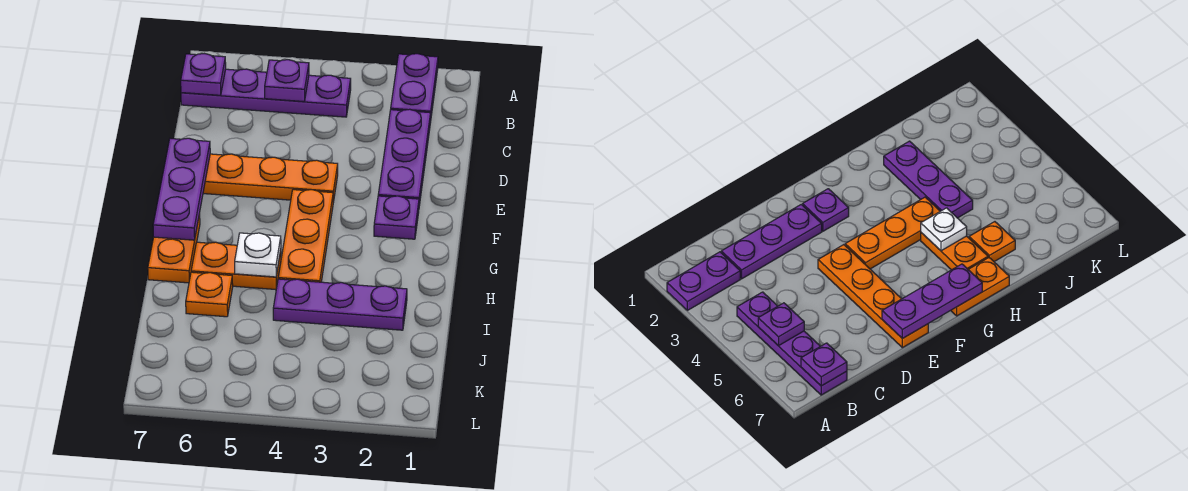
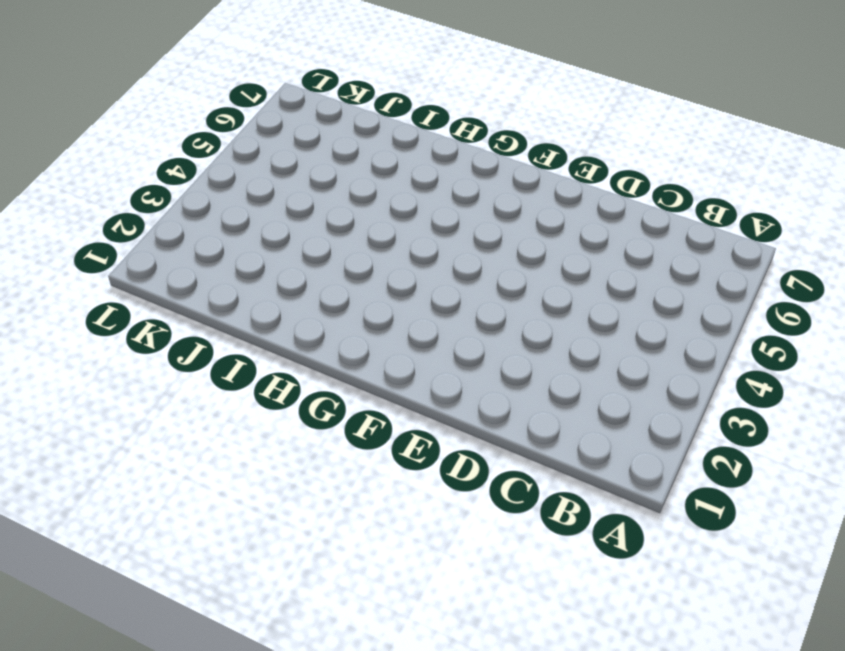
none -> purple plate A2:B2 level 1
none -> purple plate B4:B7 level 1
none -> purple plate C2:E2 level 1

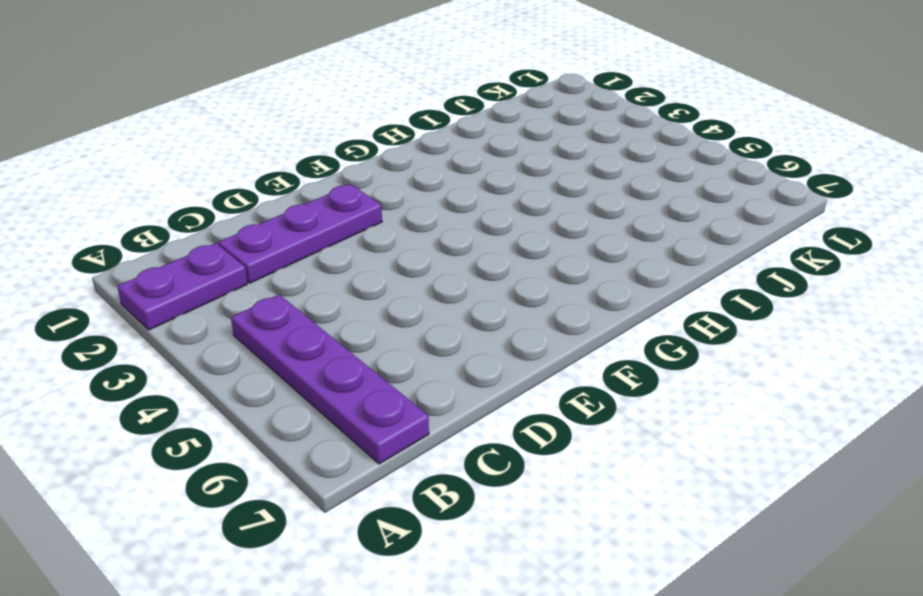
none -> orange plate E4:E7 level 1
none -> purple plate F2 level 1
none -> orange plate F4:H4 level 1

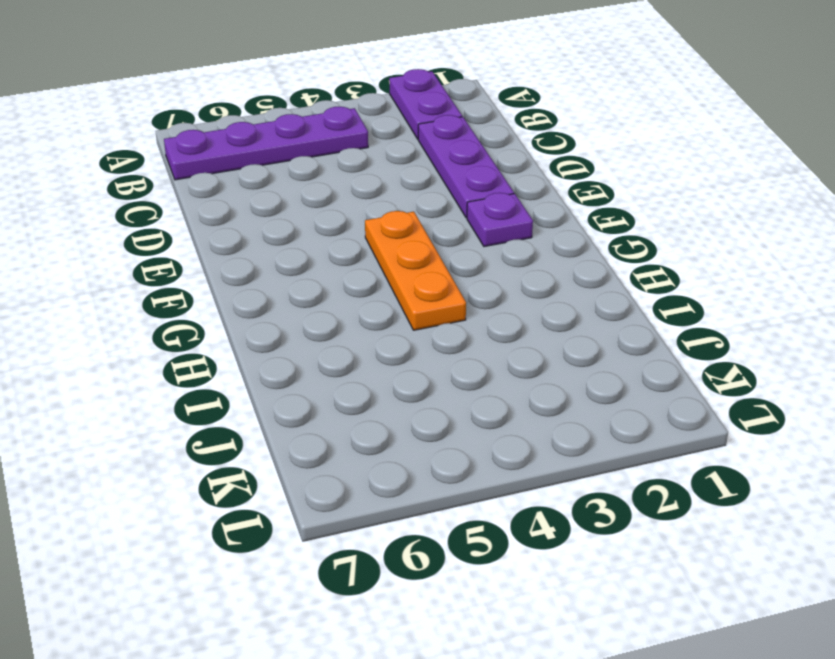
none -> orange plate E4:E7 level 1
none -> orange plate G7:H7 level 1
none -> orange plate H5:H6 level 1

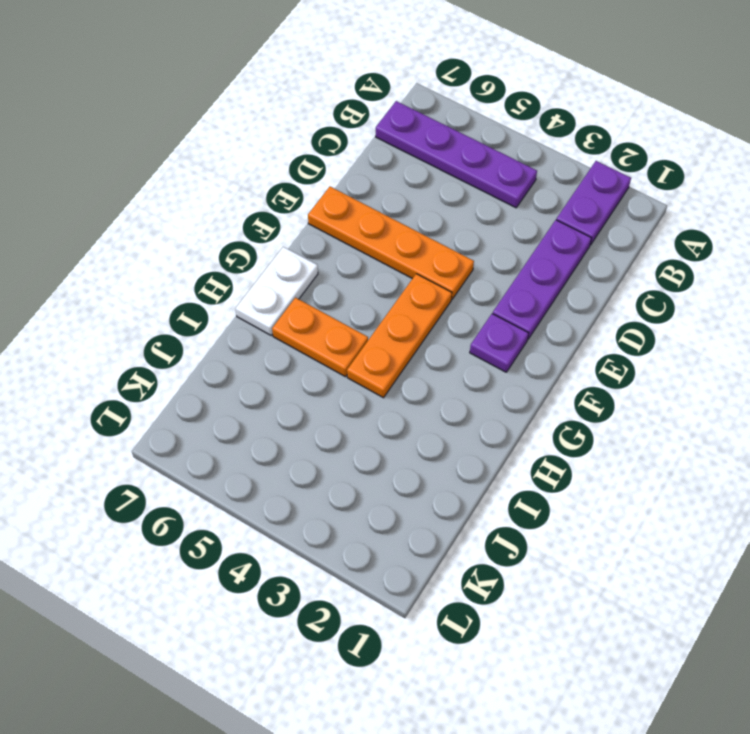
white plate G7:H7 level 1 -> orange plate G7:H7 level 1
none -> purple plate I2:I4 level 1
none -> orange plate I6 level 1
none -> purple plate B5 level 2

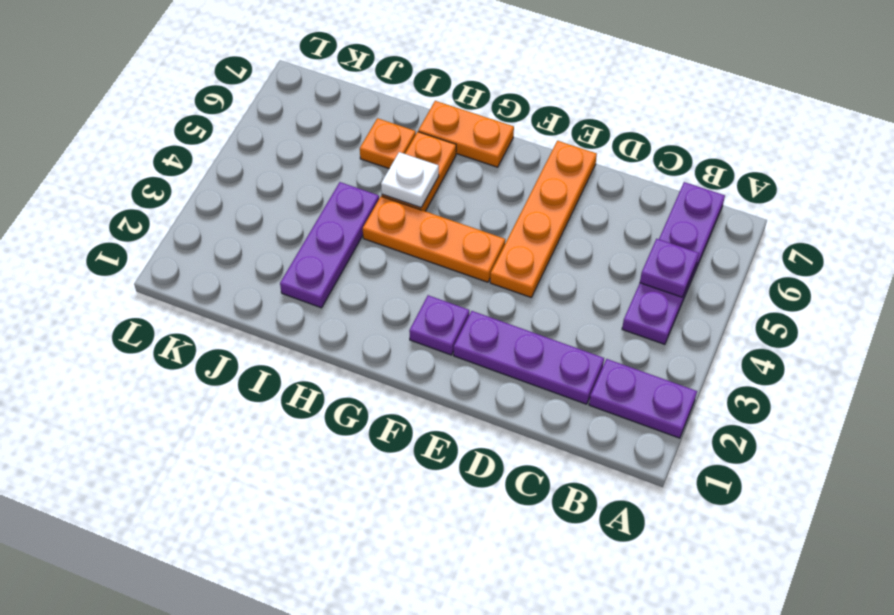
none -> purple plate B7 level 2
none -> purple plate E7:G7 level 2

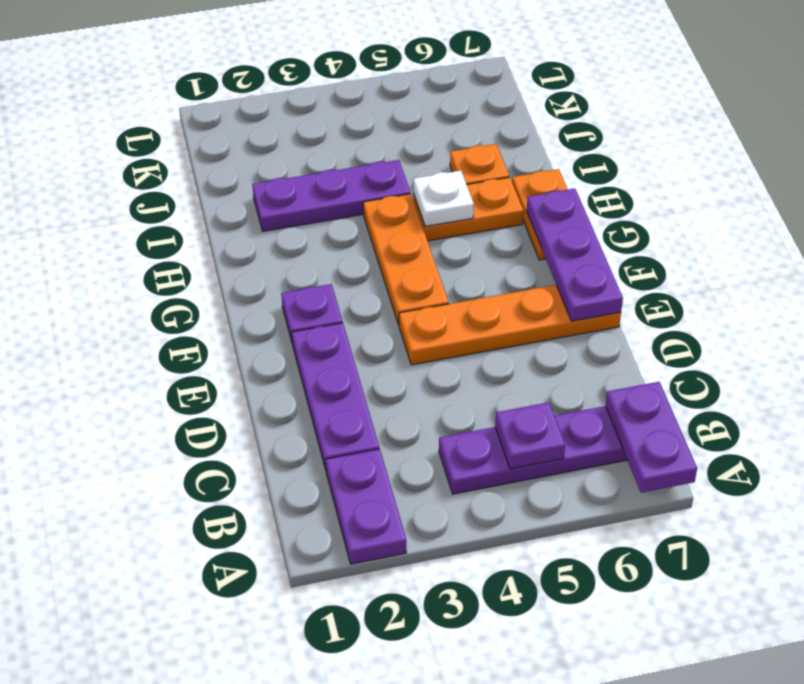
purple plate A7:B7 level 2 -> purple plate B7 level 2

